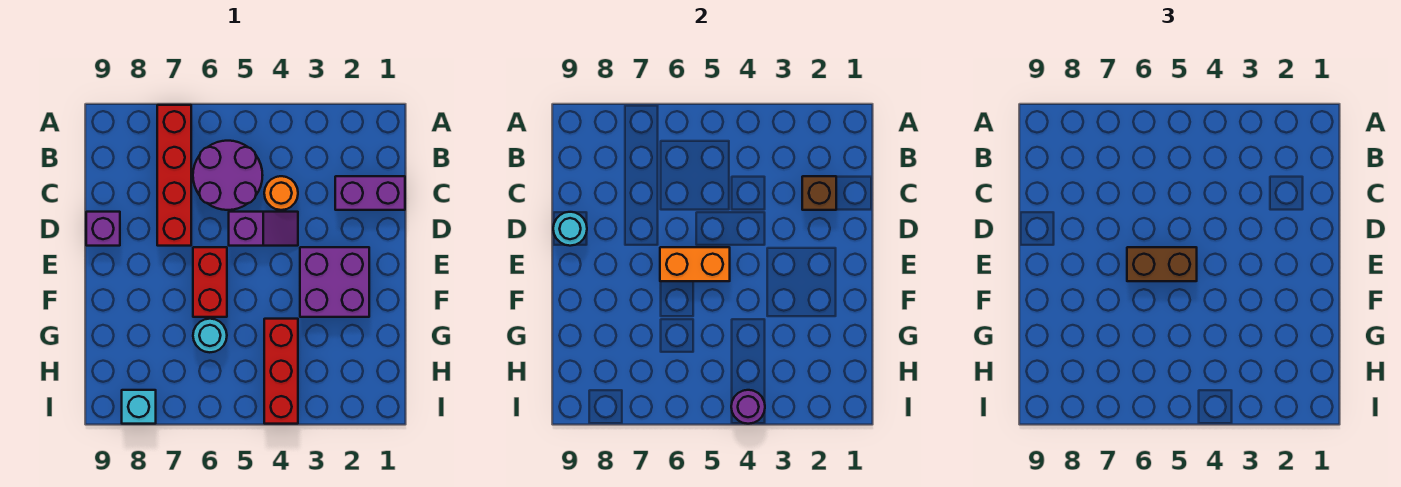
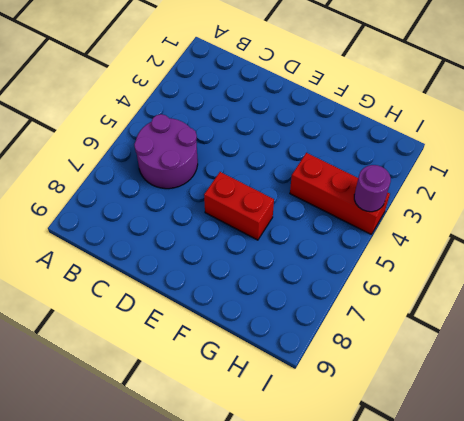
none -> red brick A7:D7 level 1
none -> purple brick C1:C2 level 1
none -> orange round brick C4 level 1

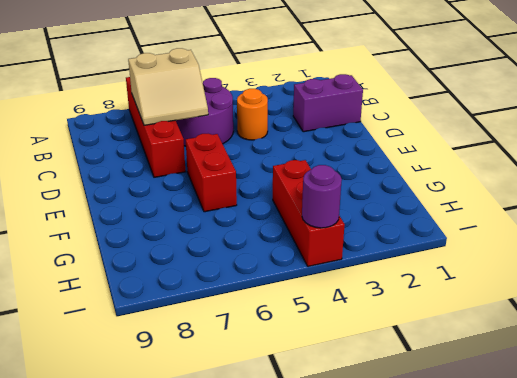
tan slope B6:C7 level 2 top B -> none
none -> purple slope D4:D5 level 1 top 5
none -> purple brick D9 level 1
none -> purple brick E2:F3 level 1

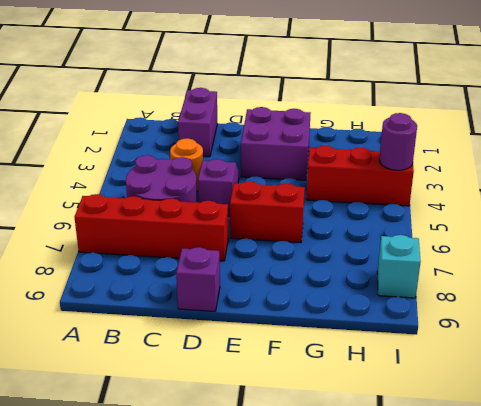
none -> cyan round brick G6 level 1
none -> brown brick C2 level 2
none -> cyan round brick D9 level 2

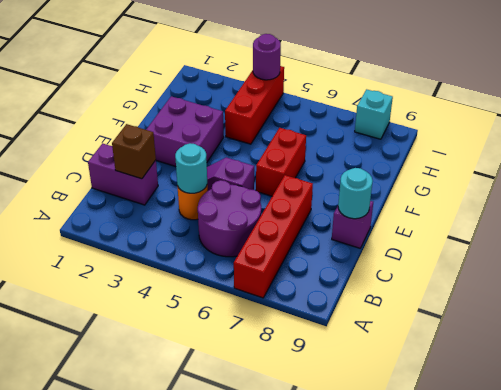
cyan round brick C4 level 2 -> cyan round brick G6 level 1
none -> orange brick E5:E6 level 2
none -> brown brick E5:E6 level 3

